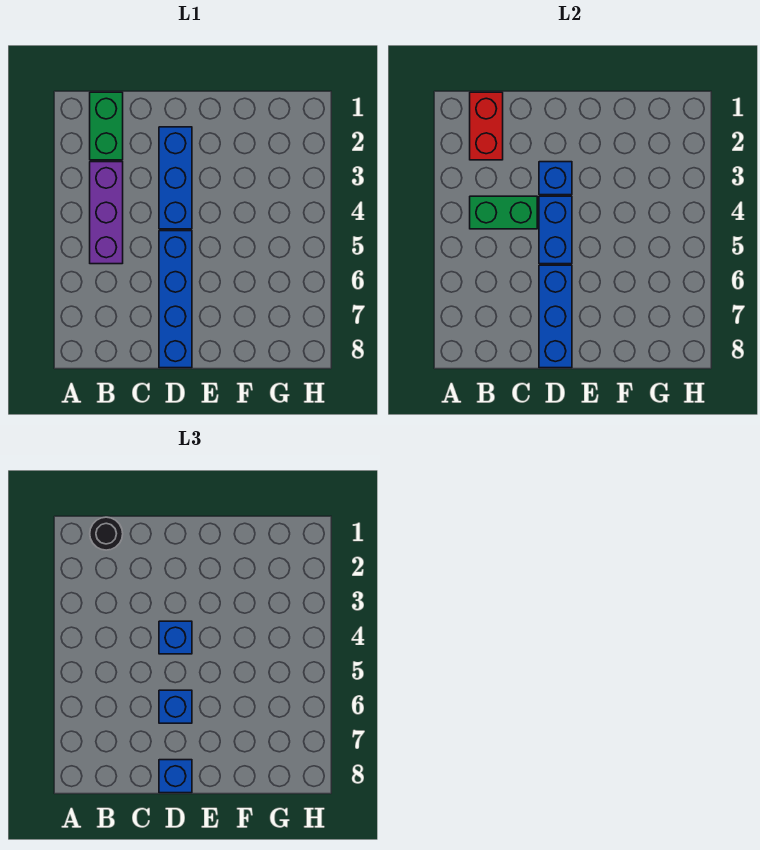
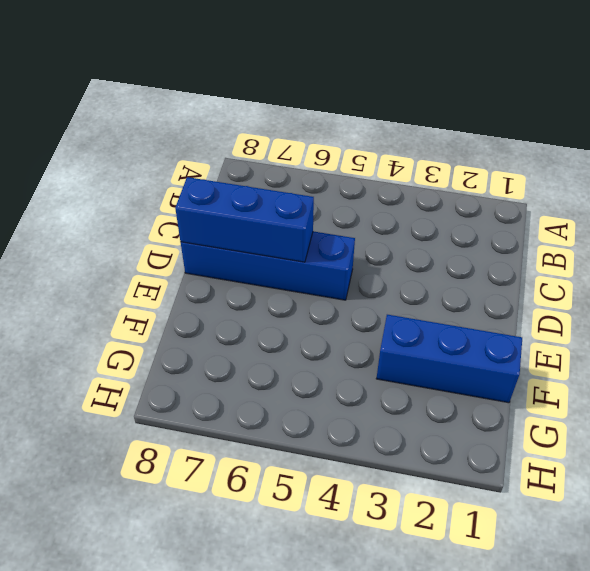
blue brick F1:F3 level 1 -> blue brick D2:D4 level 1
none -> green brick B1:B2 level 1
none -> purple brick B3:B5 level 1
none -> red brick B1:B2 level 2

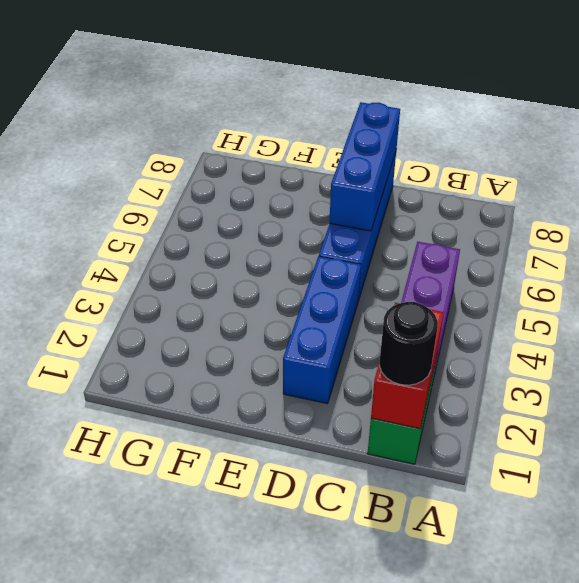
none -> green brick B4:C4 level 2
none -> blue brick D3 level 2
none -> blue brick D4:D5 level 2

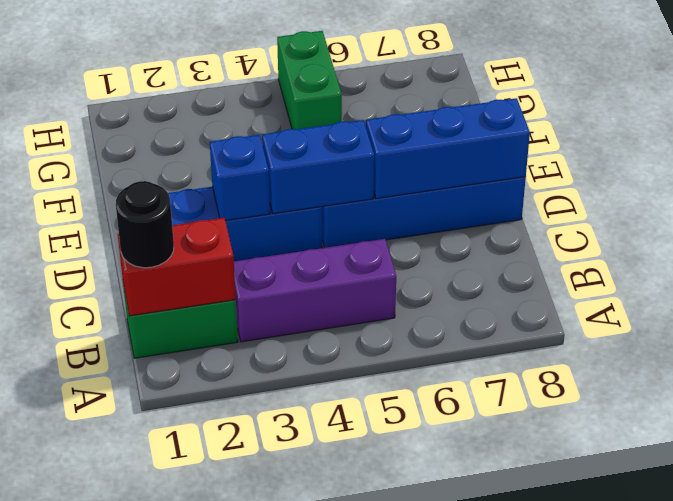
green brick G5:H5 level 1 -> green brick B4:C4 level 2
none -> blue brick D4 level 3
none -> blue brick D6 level 3
none -> blue brick D8 level 3

